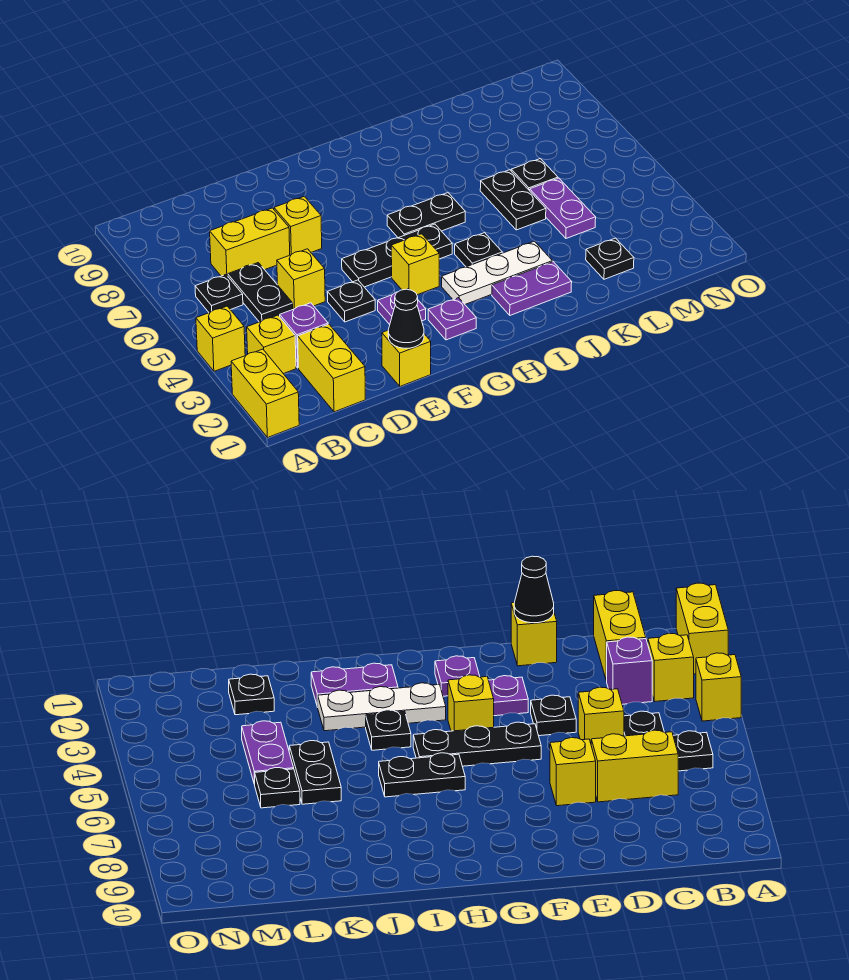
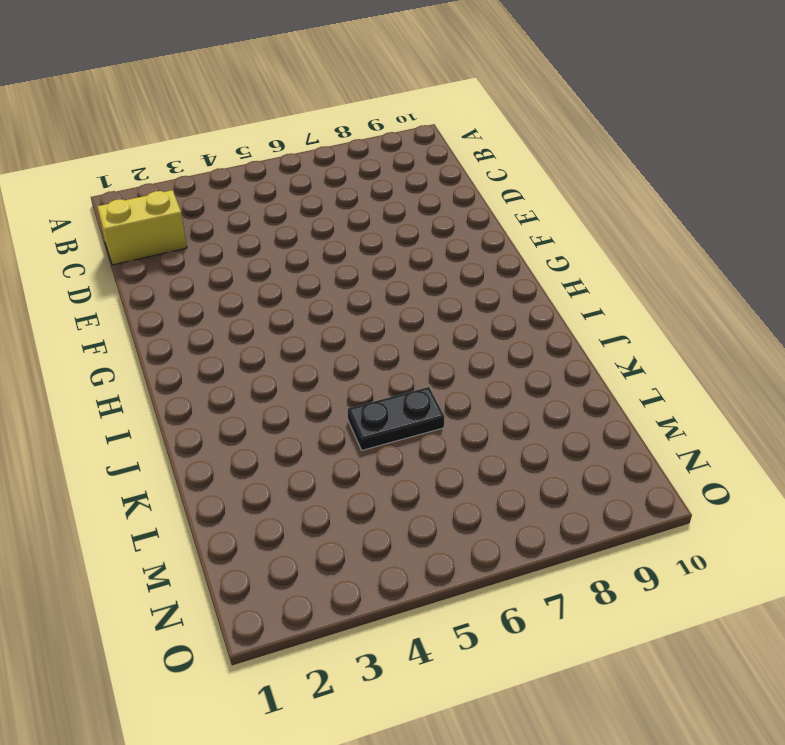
none -> yellow brick A1:A2 level 1
none -> yellow brick A4 level 1
none -> yellow brick B3 level 1

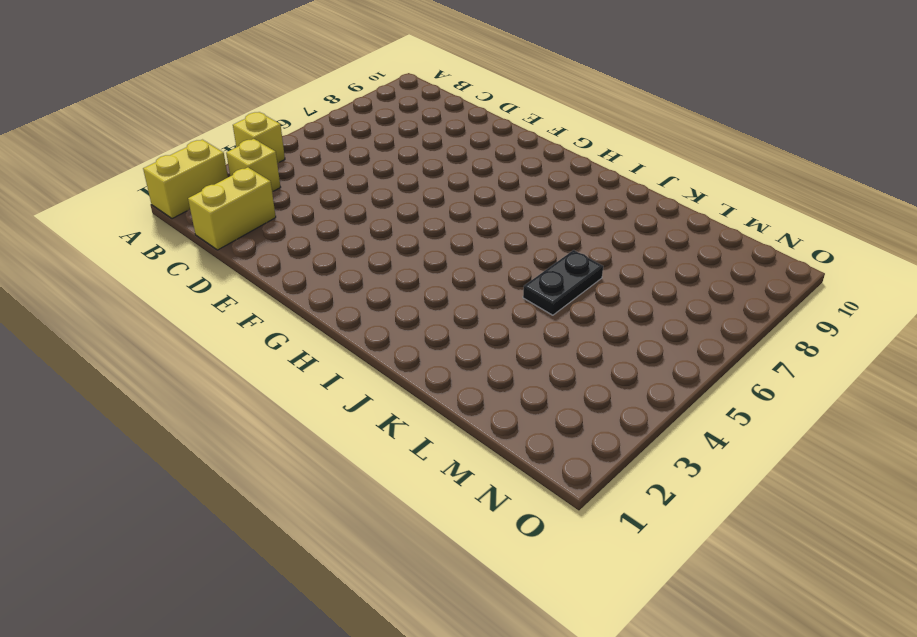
none -> black plate B6 level 1
none -> purple brick C3 level 1
none -> black plate C5:C6 level 1

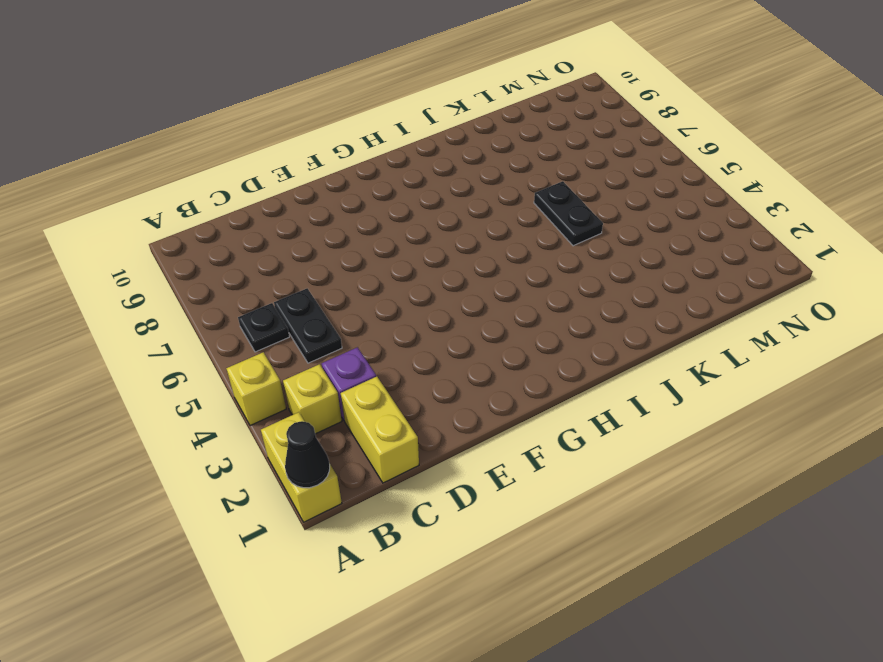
black cone A1 level 2 -> black cone E1 level 2
none -> yellow brick C7:D7 level 1
none -> yellow brick D5 level 1
none -> yellow brick E1 level 1

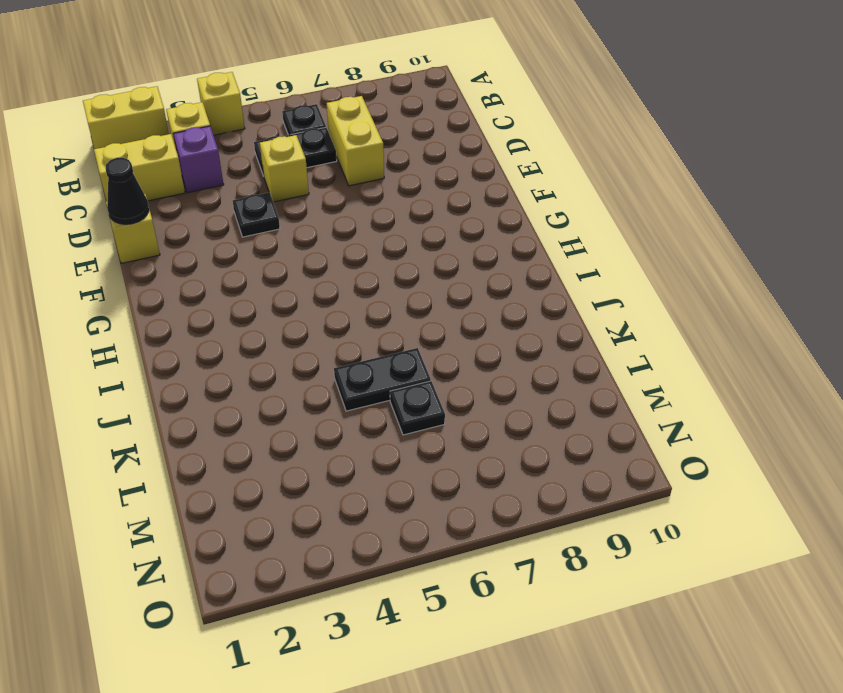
none -> yellow brick E7 level 1
none -> purple plate F3 level 1
none -> black plate F5:H5 level 1

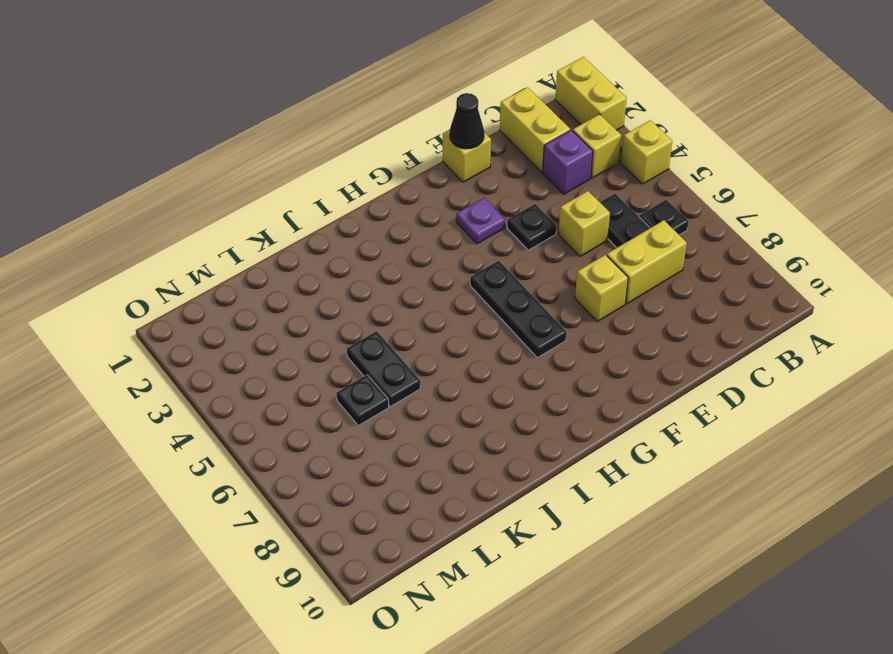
black plate G5:G7 level 1 -> black plate F5:H5 level 1
none -> purple plate G2 level 1
none -> yellow brick G4 level 1
none -> white plate H3:J3 level 1

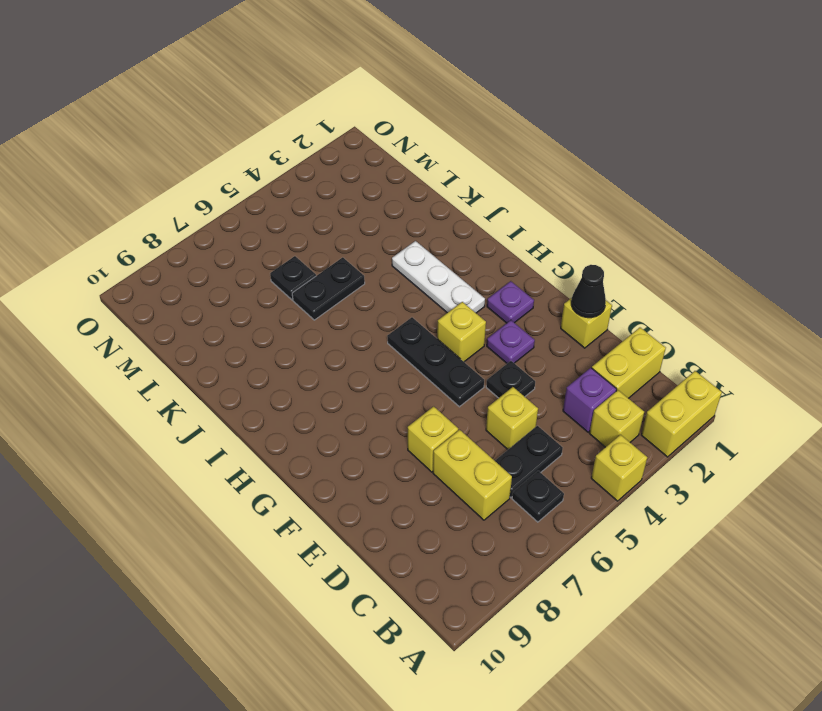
none -> black plate H6:I6 level 1
none -> purple plate I2:J2 level 1
none -> black plate I4 level 1

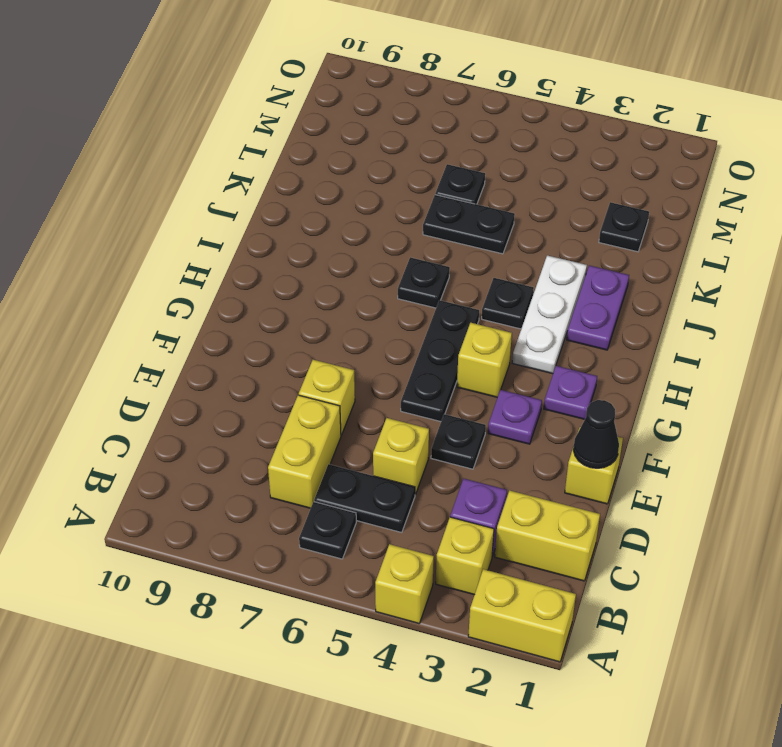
black plate I6 level 1 -> black plate H6:I6 level 1
none -> purple plate L4:L5 level 1

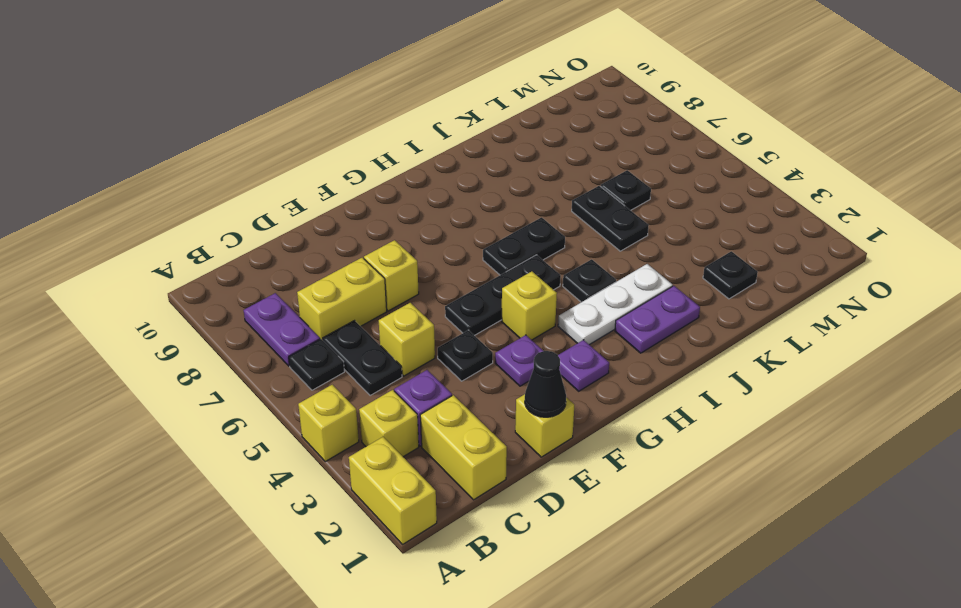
purple plate B7:B8 level 1 -> purple plate L4:L5 level 1

